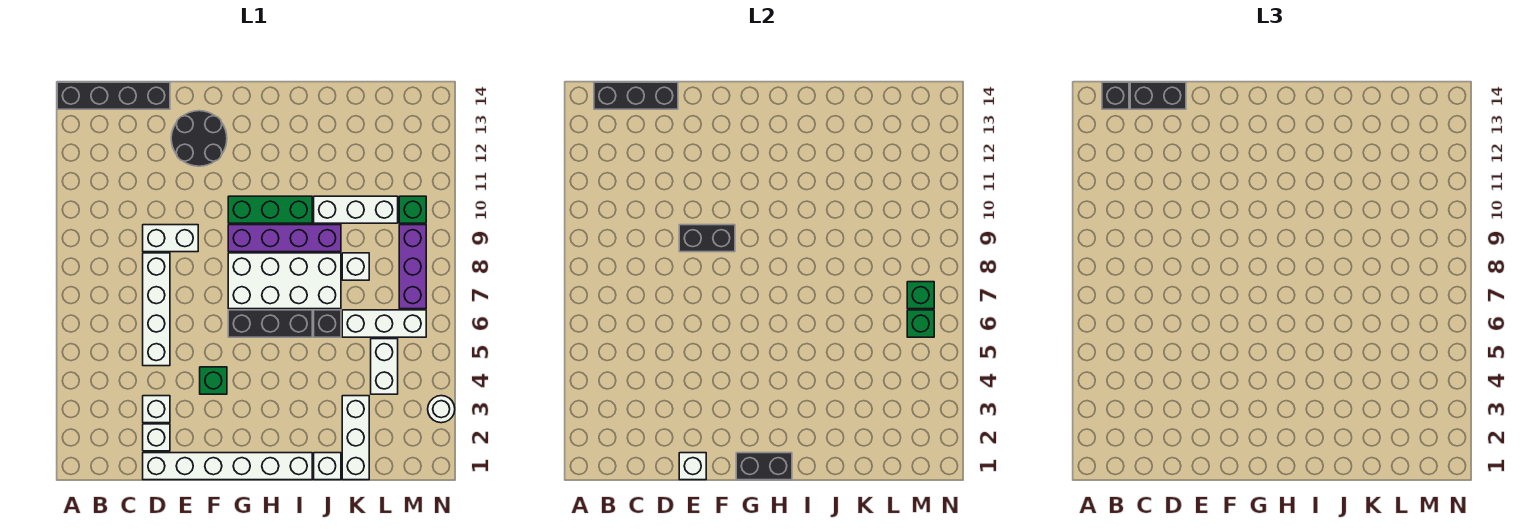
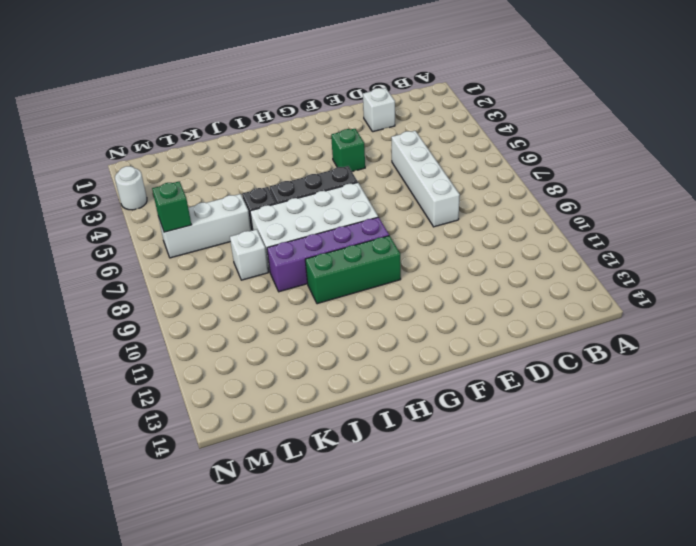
none -> black brick A14:D14 level 1
none -> white brick D1:I1 level 1
none -> white brick D3 level 1
none -> white brick D9:E9 level 1

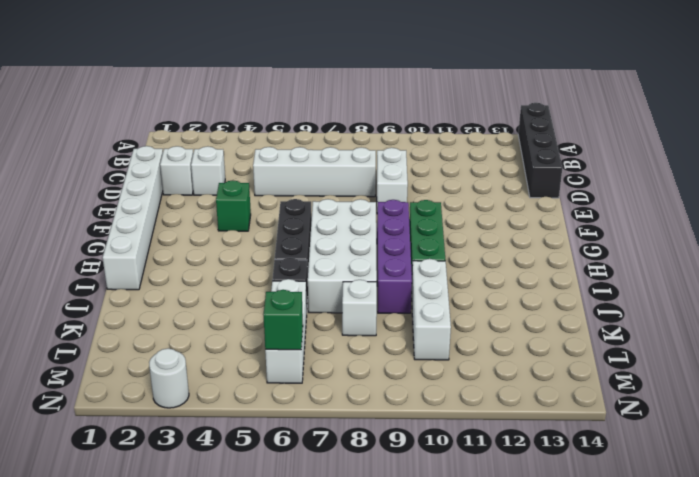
none -> black round brick E12:F13 level 1
none -> white brick J1 level 1
none -> white brick K1:K3 level 1
none -> white brick L4:L5 level 1

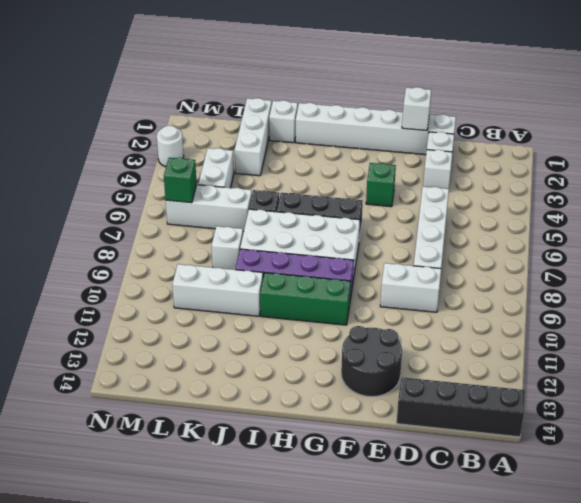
none -> purple brick M7:M9 level 1
none -> green brick M10 level 1
none -> black brick B14:D14 level 2
none -> black brick E9:F9 level 2

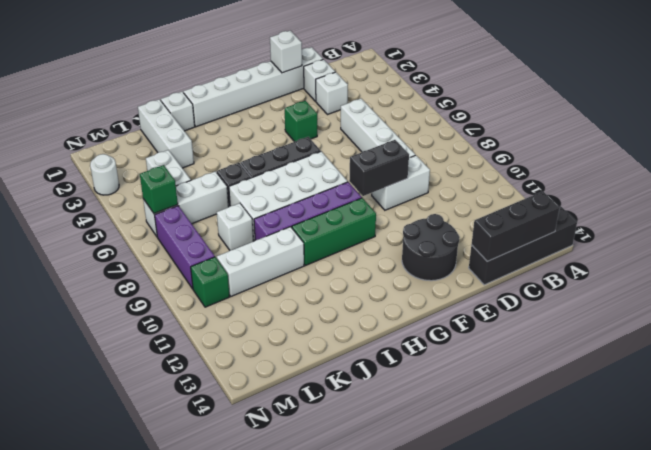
none -> black brick G1:H1 level 2
none -> green brick M7 level 2
none -> black brick B14 level 3
none -> black brick C14:D14 level 3

